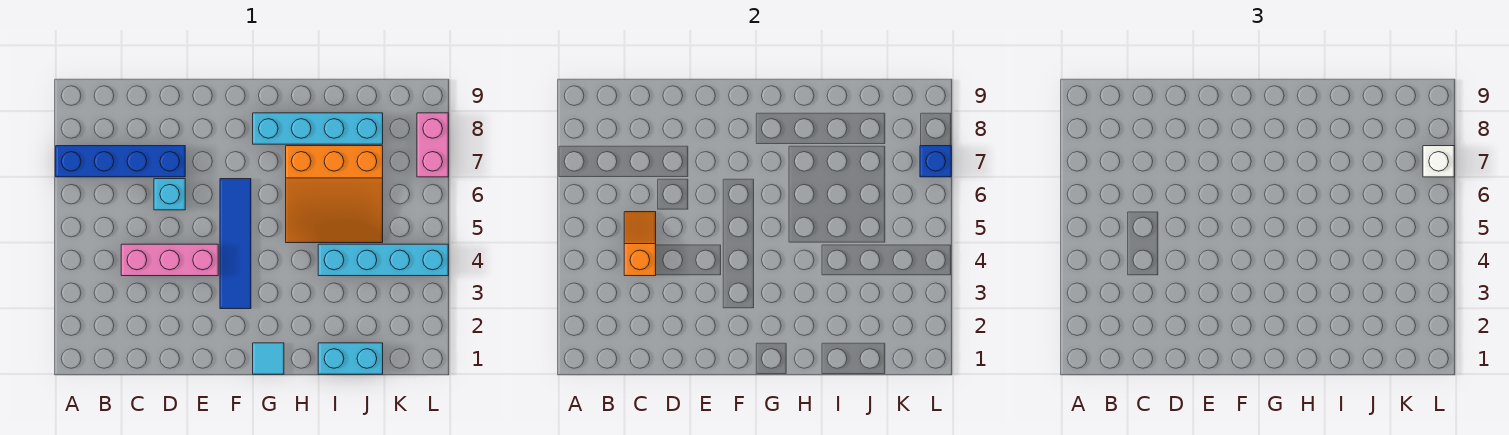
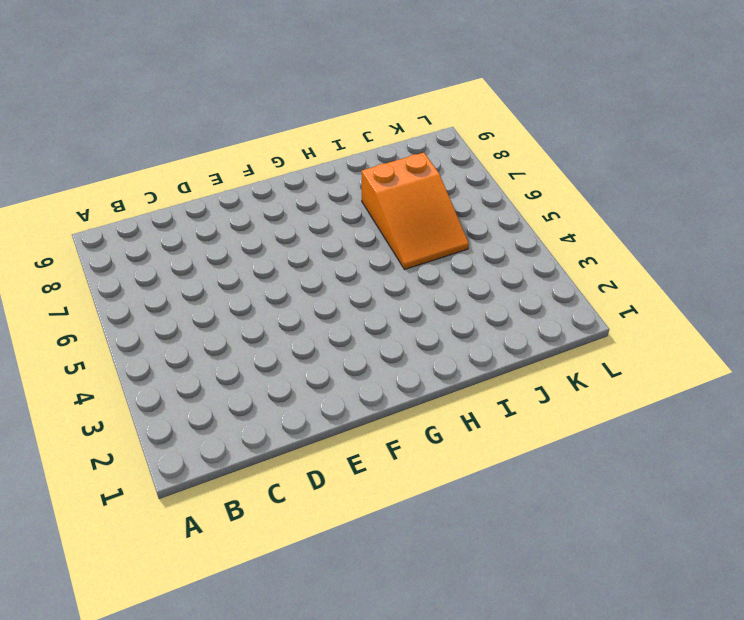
orange slope I5:J7 level 1 top 7 -> orange slope H5:J7 level 1 top 7
none -> blue brick A7:D7 level 1
none -> pink brick C4:E4 level 1
none -> cyan brick D6 level 1

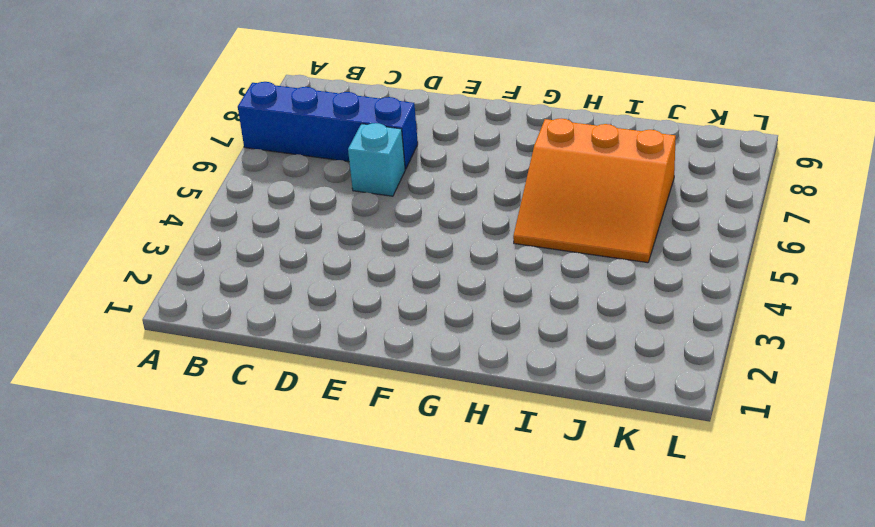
none -> pink brick C4:E4 level 1
none -> blue tile F3:F6 level 1
none -> cyan tile G1 level 1

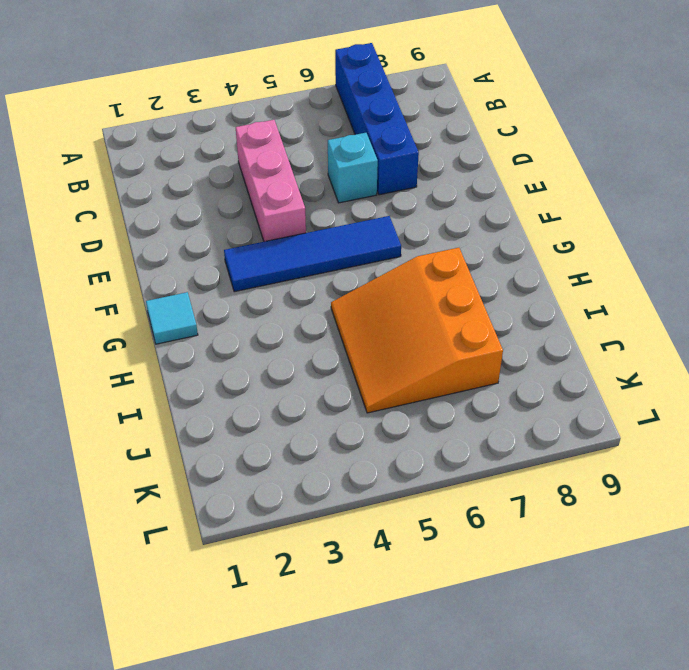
none -> cyan brick G8:J8 level 1
none -> cyan brick I1:J1 level 1
none -> cyan brick I4:L4 level 1

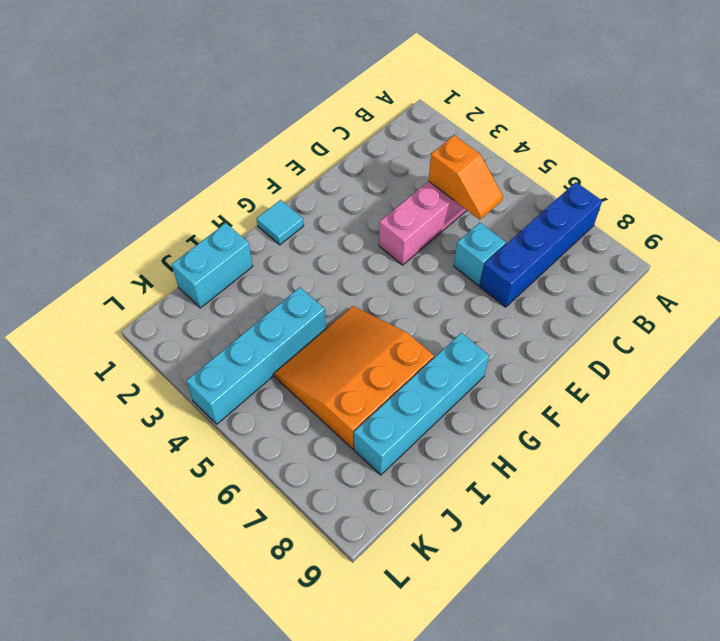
none -> blue tile F3:F6 level 1
none -> pink brick L7:L8 level 1
none -> blue brick L7 level 2

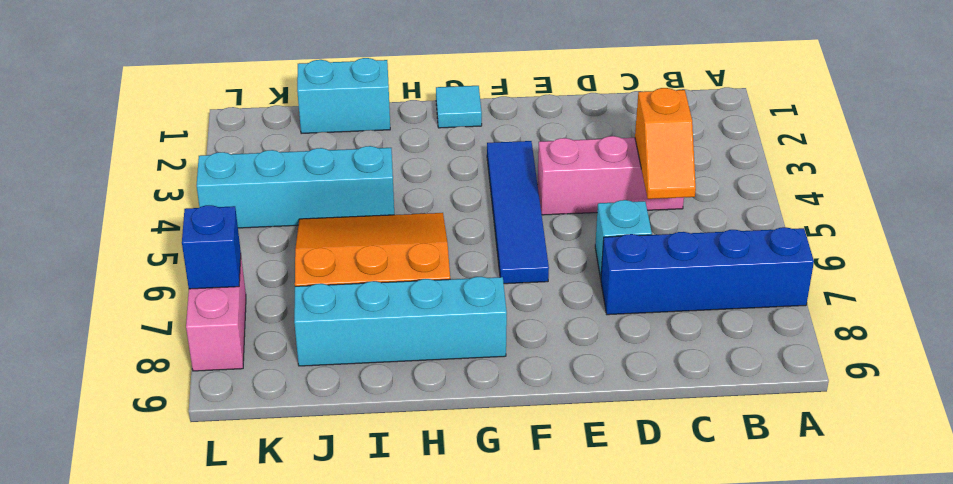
none -> white brick L7 level 3

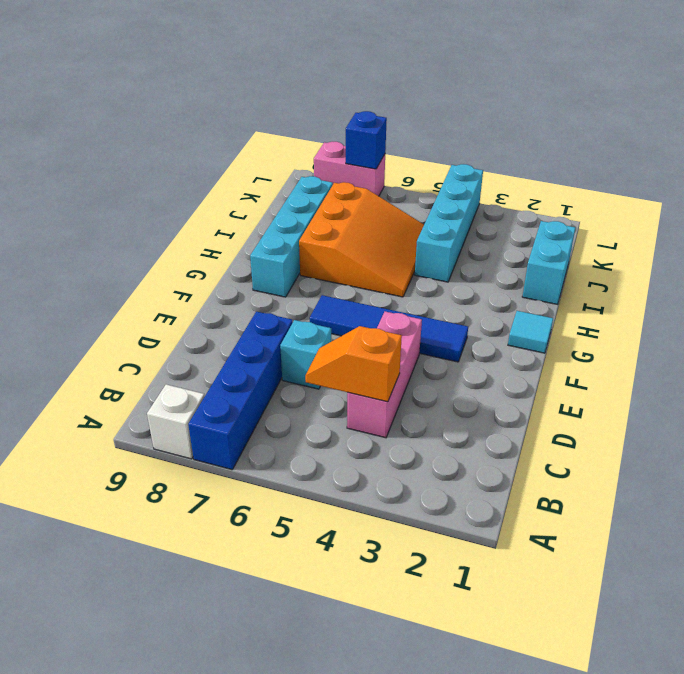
white brick A8 level 1 -> white brick L7 level 3

